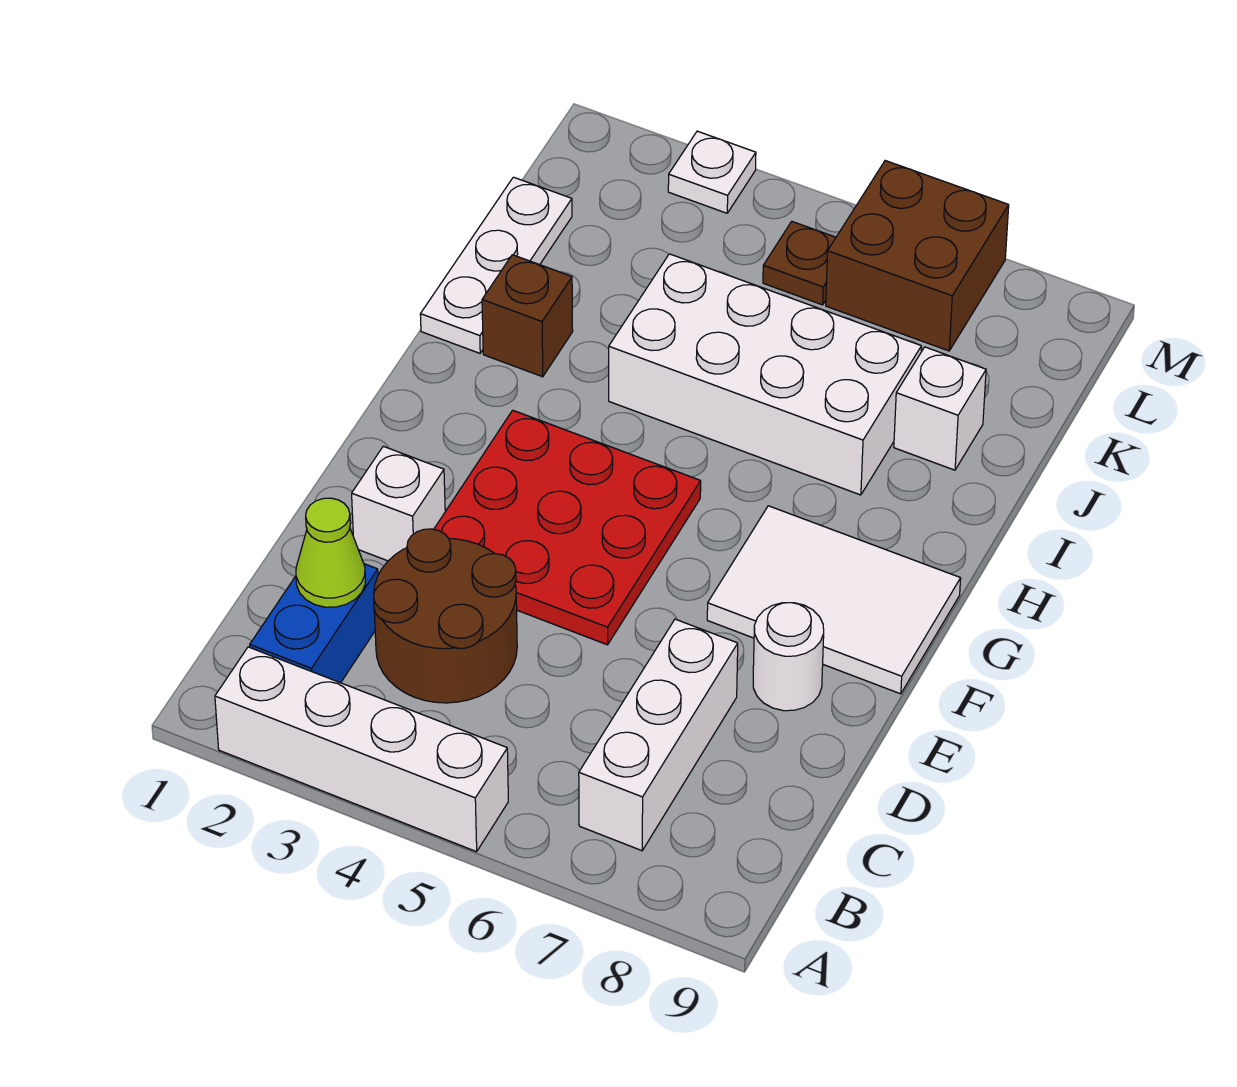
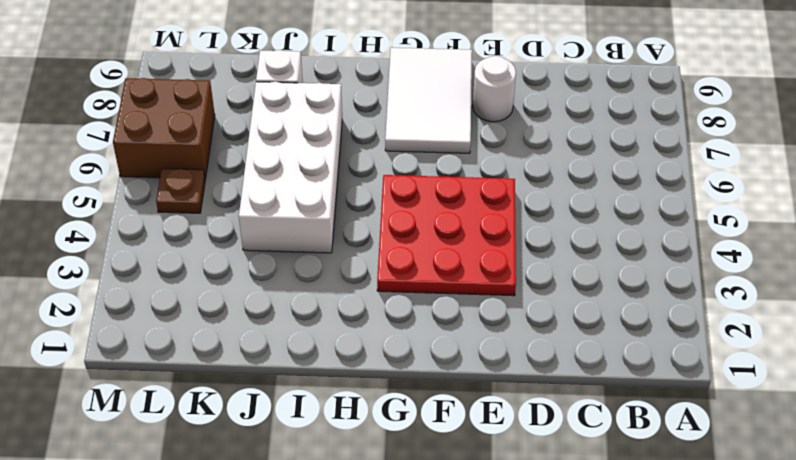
none -> white brick A2:A5 level 1
none -> blue brick B2:C2 level 1
none -> white brick B7:D7 level 1

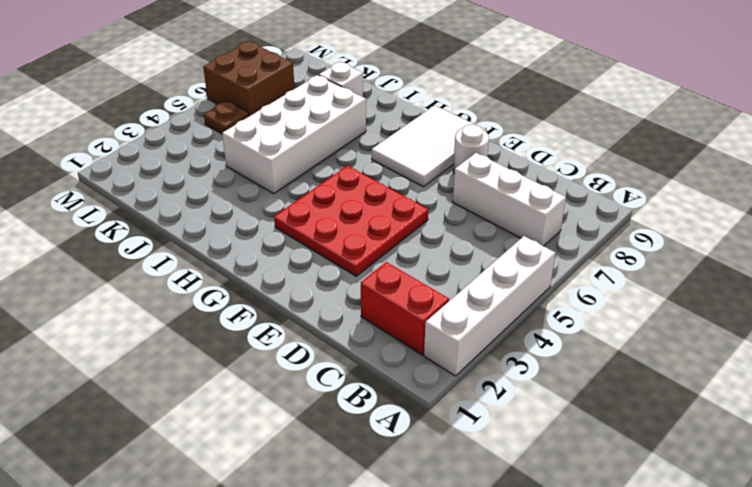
red brick B2:C2 level 1 -> blue brick B2:C2 level 1
none -> brown round brick C3:D4 level 1
none -> white brick E2 level 1
none -> white plate I1:K1 level 1

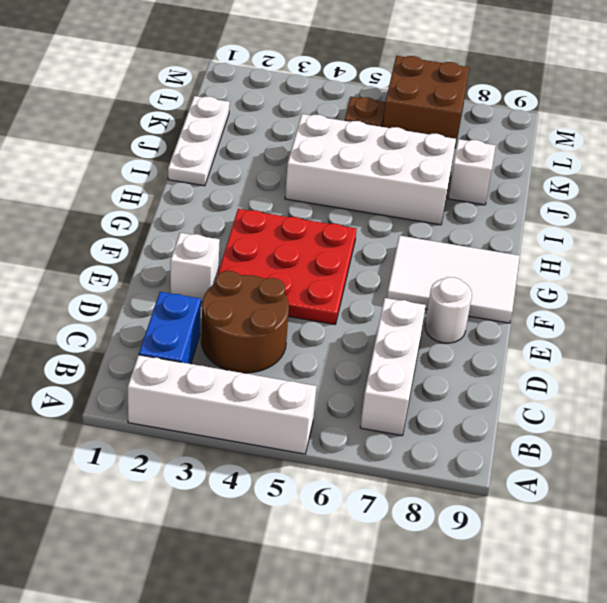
none -> brown brick I2 level 1
none -> white plate M3 level 1
none -> lime cone C2 level 2

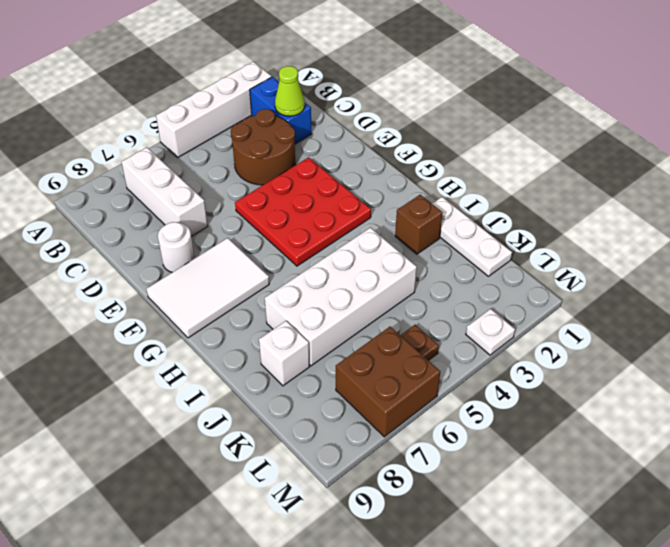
none -> white brick E2 level 1

